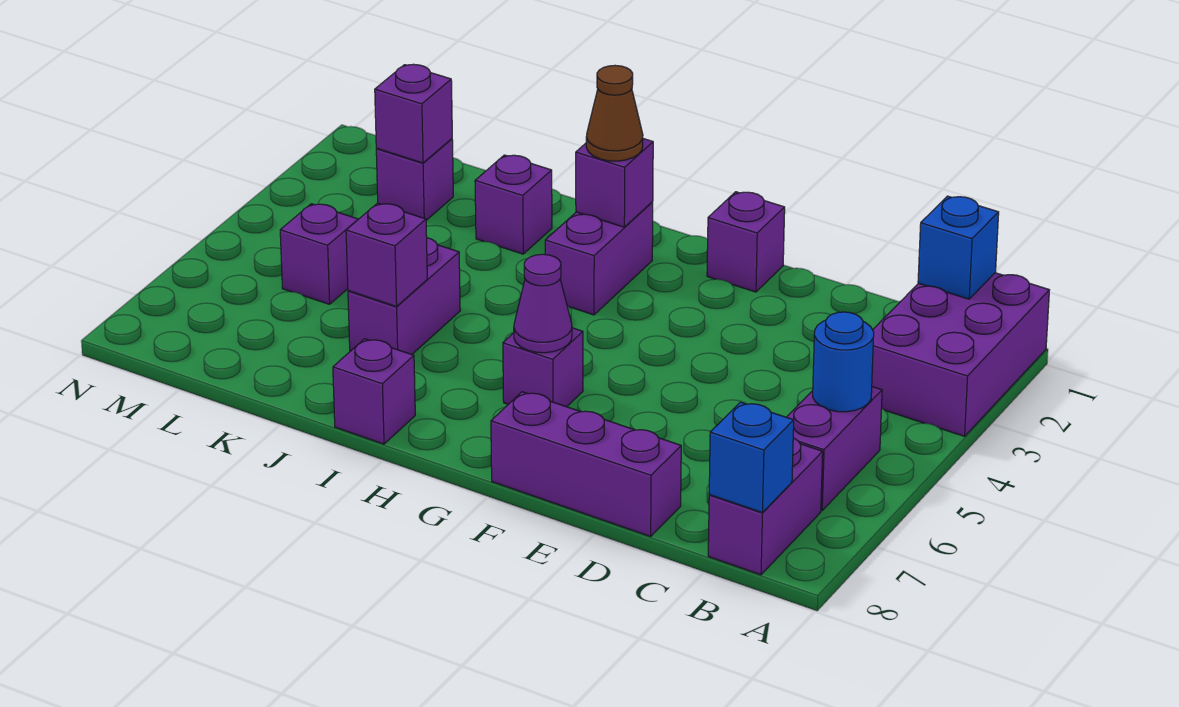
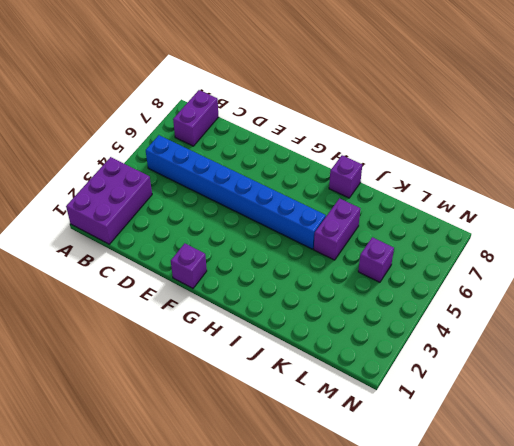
blue brick B5:I5 level 1 -> purple brick B5:B6 level 1
none -> purple brick D8:F8 level 1
none -> purple brick G6 level 1
none -> purple brick H2:H3 level 1

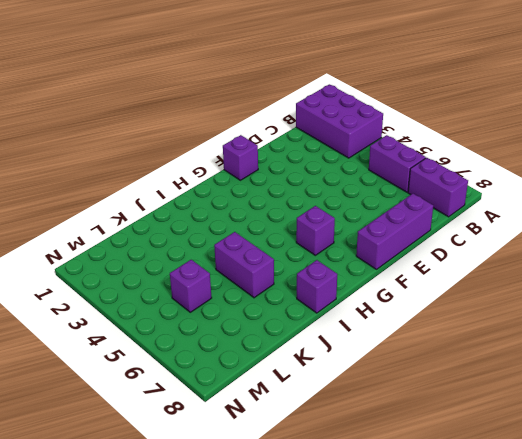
none -> purple brick H2:H3 level 1
none -> purple brick J2 level 1
none -> purple brick L2 level 1

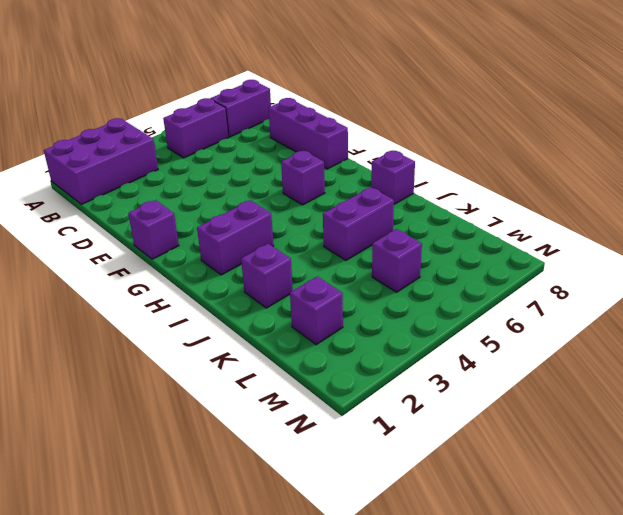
none -> blue brick B1 level 2
none -> blue round brick B5 level 2
none -> blue brick B8 level 2

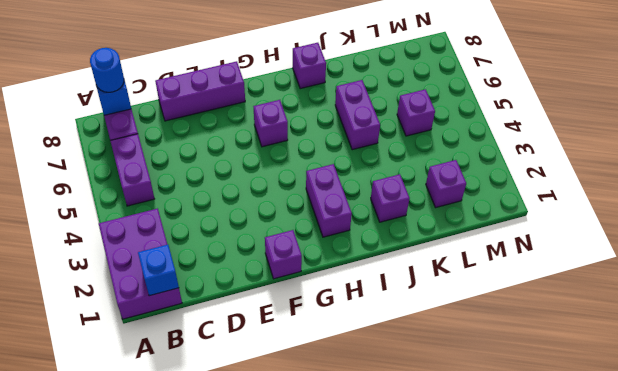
blue round brick B8 level 3 -> blue round brick B5 level 2
none -> purple cone G6 level 2
none -> purple brick H2 level 2
none -> purple brick J6 level 2

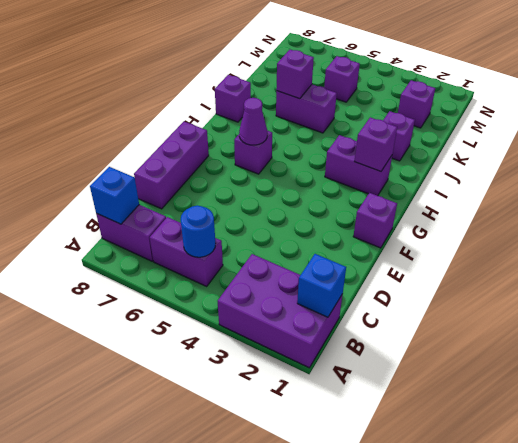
none -> purple brick L2 level 2
none -> brown cone H2 level 3

